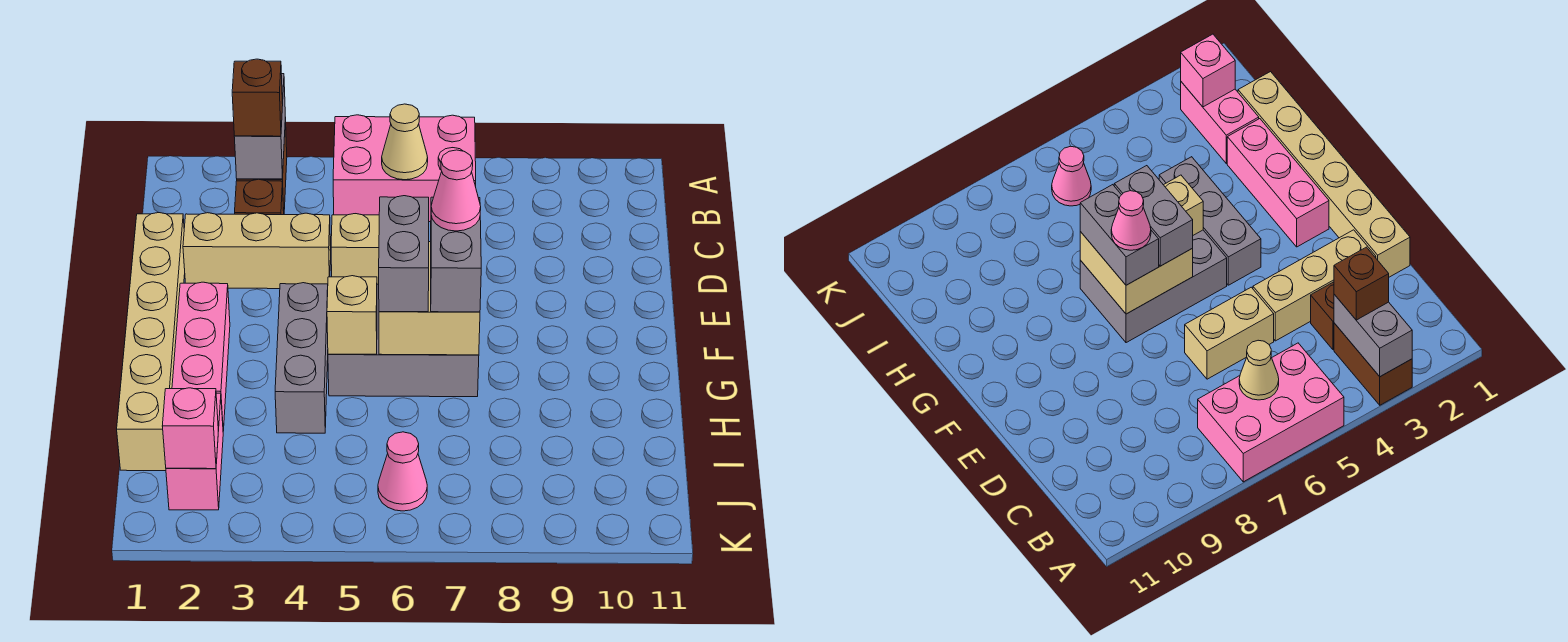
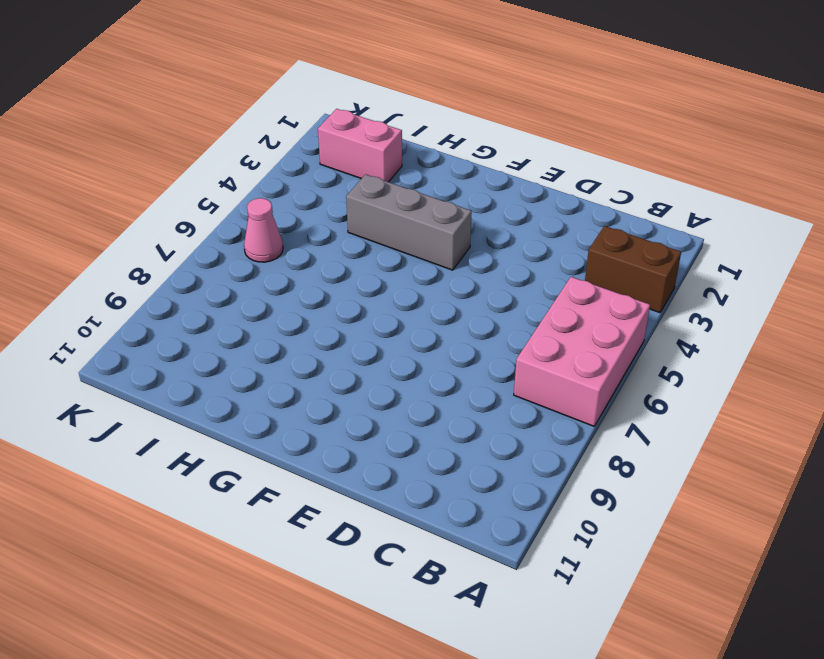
none -> brown brick C3 level 1
none -> tan brick D1:I1 level 1
none -> tan brick D2:D4 level 1

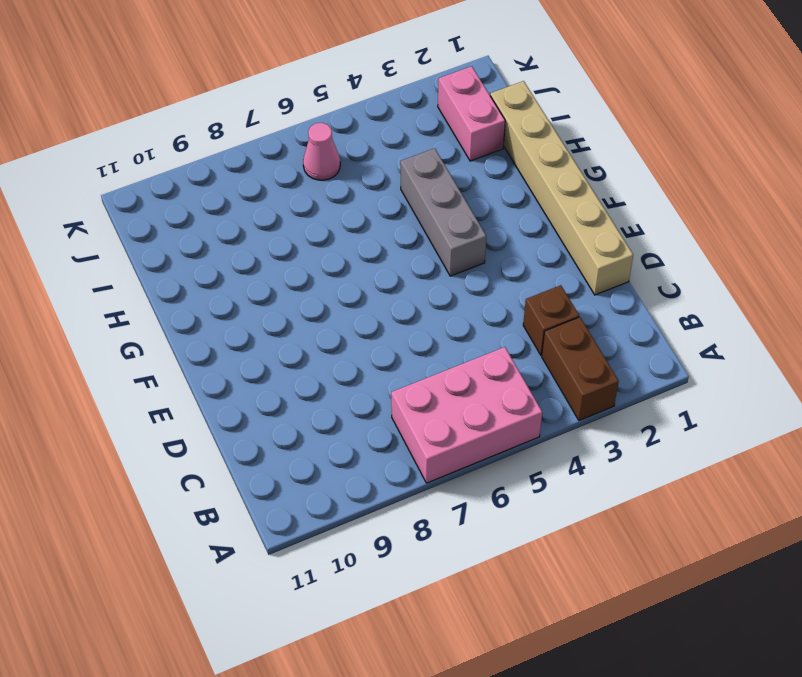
none -> tan brick D2:D4 level 1
none -> tan brick D5:D6 level 1
none -> pink brick F2:H2 level 1

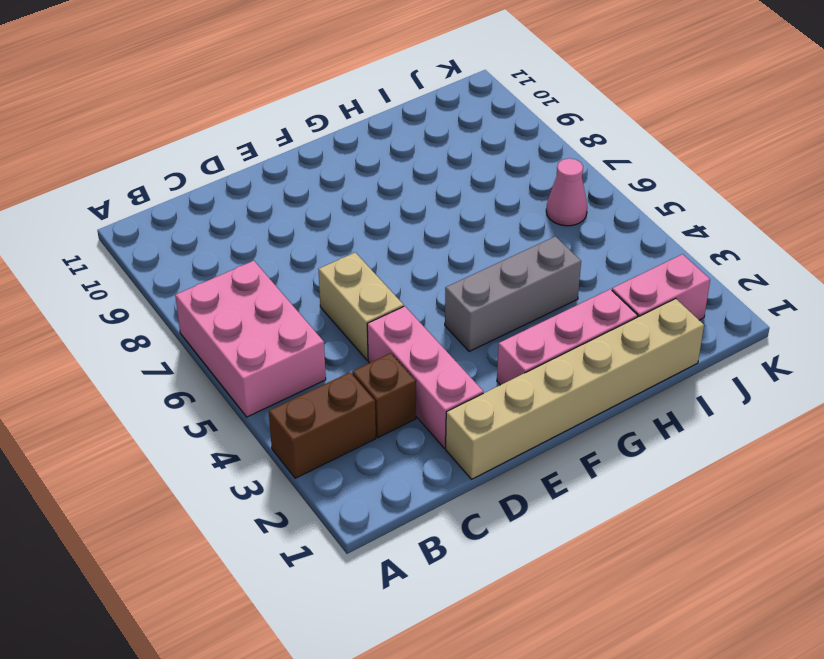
pink brick D2:D4 level 1 -> tan brick D2:D4 level 1
none -> grey brick F5:G7 level 1
none -> grey brick A3:B3 level 2
none -> tan cone B6 level 2

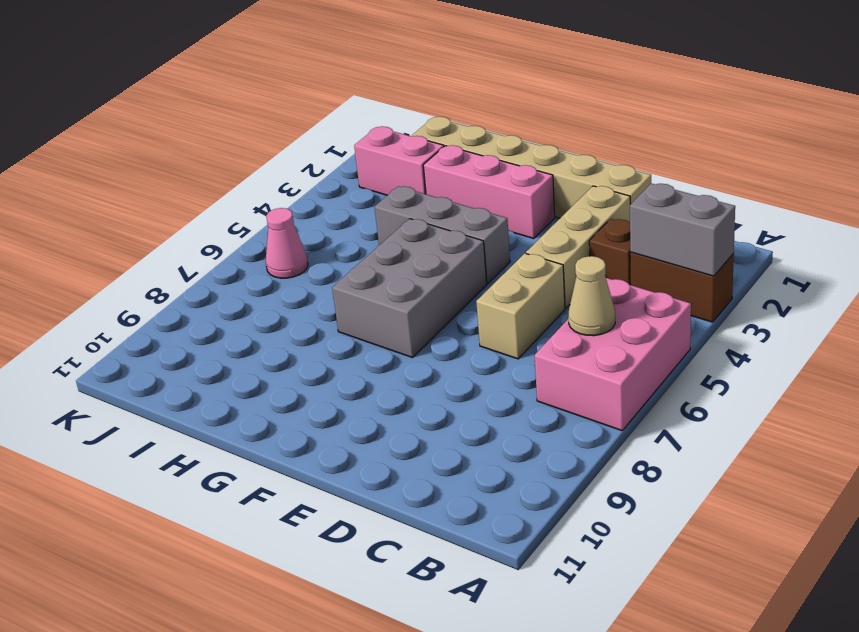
none -> tan brick F6:G7 level 2
none -> tan brick G5 level 2
none -> pink brick J2 level 2

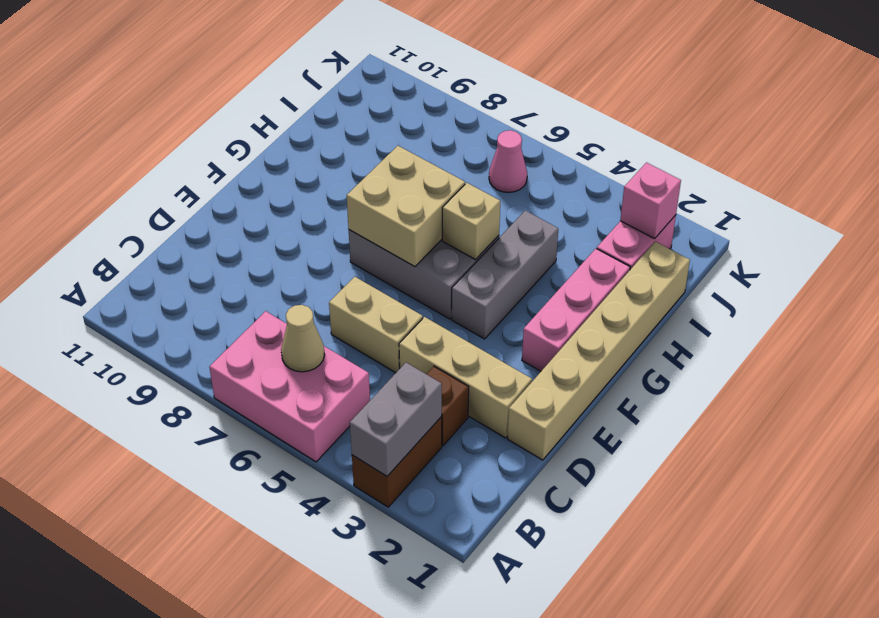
none -> brown brick B3 level 3
none -> grey brick F6:G6 level 3
none -> grey brick F7:G7 level 3

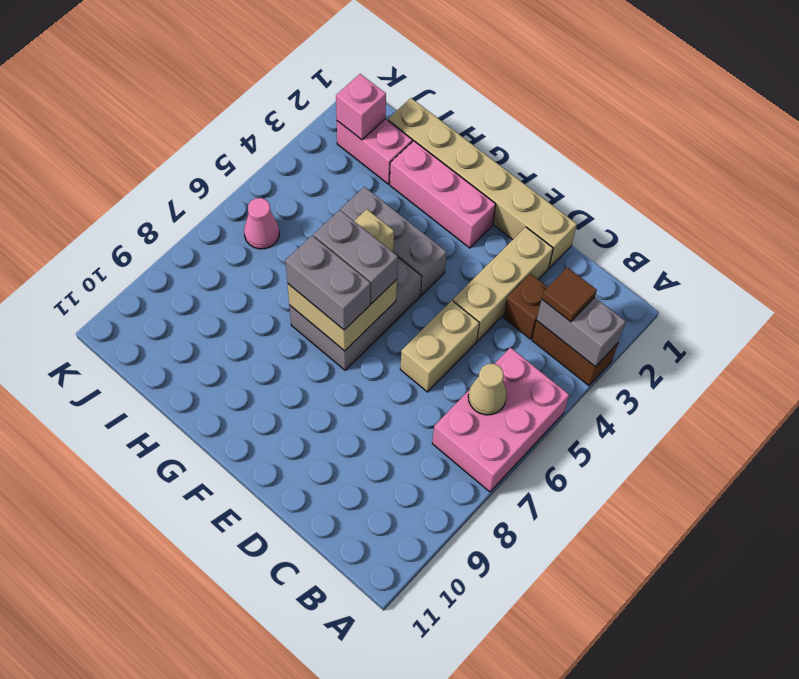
brown tile B3 level 3 -> brown brick B3 level 3
none -> pink cone F7 level 4

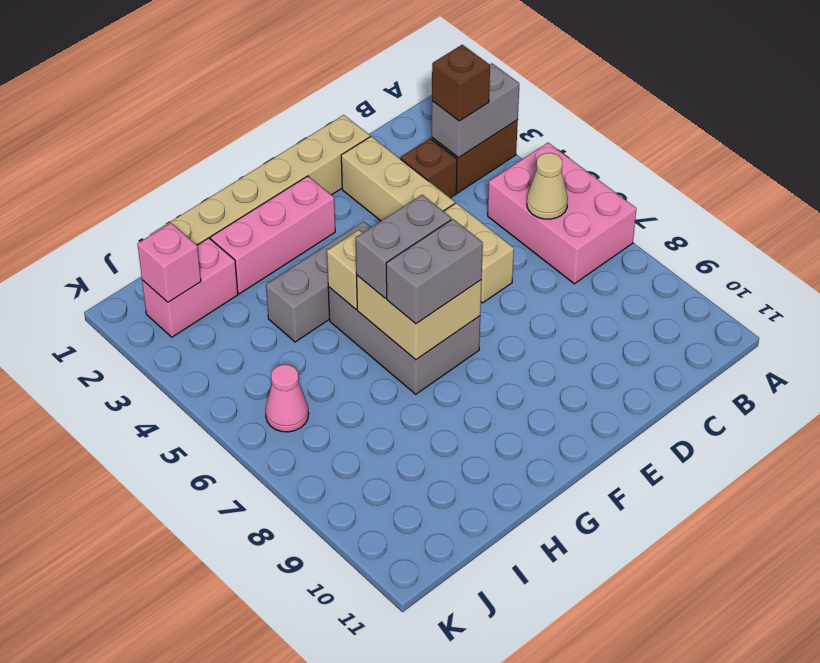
none -> pink cone F7 level 4

